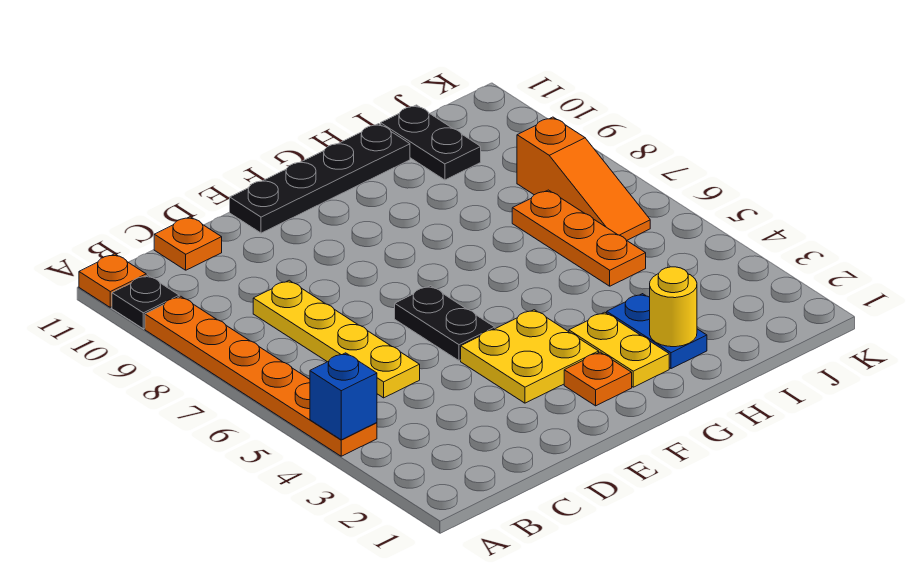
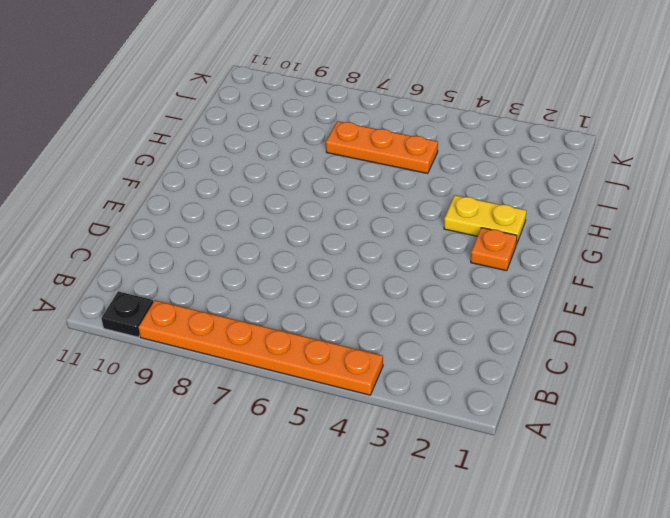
none -> orange plate A11 level 1
none -> yellow plate C5:C8 level 1
none -> orange plate C11 level 1

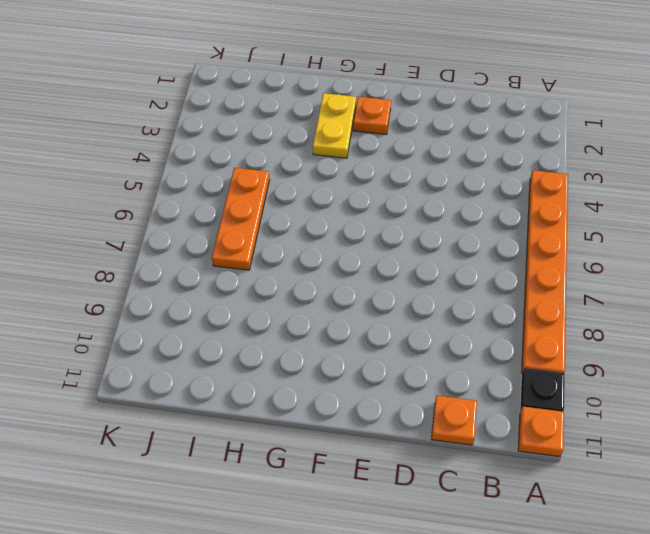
none -> yellow plate C5:C8 level 1
none -> yellow plate E3:F4 level 1
none -> black plate E5:E6 level 1

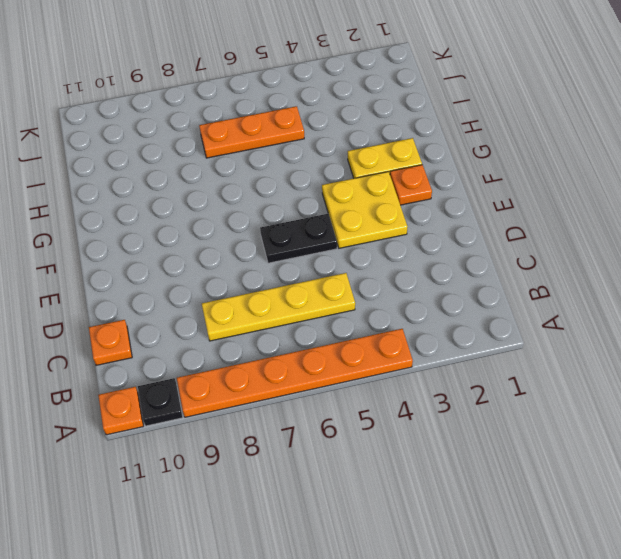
none -> black plate E11:H11 level 1
none -> blue plate H2:H3 level 1
none -> black plate I10:I11 level 1

